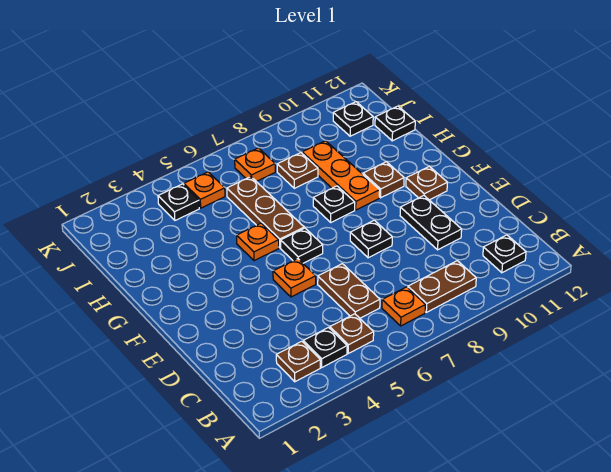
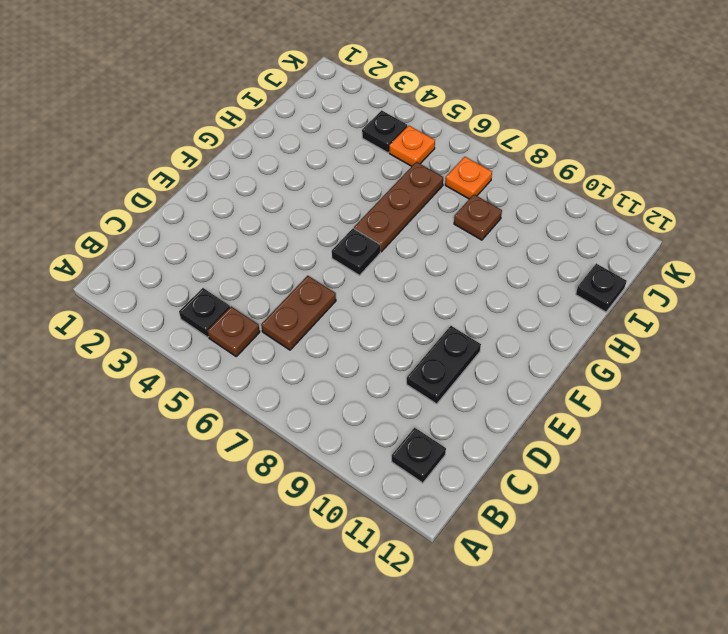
none -> brown plate B3 level 1
none -> orange plate B7 level 1
none -> brown plate B8:B9 level 1

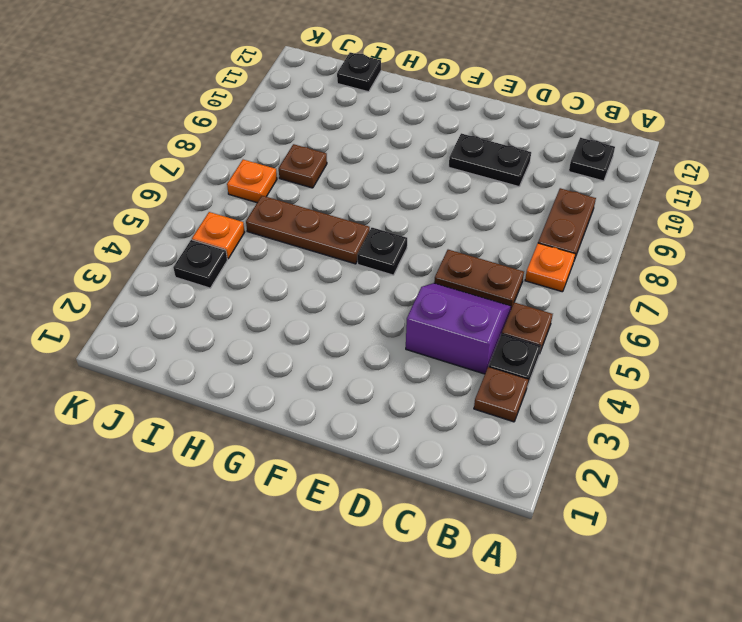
purple slope C4:D5 level 1 top 4 -> none
none -> orange plate E5 level 1
none -> black plate E8 level 1
none -> brown plate F11 level 1

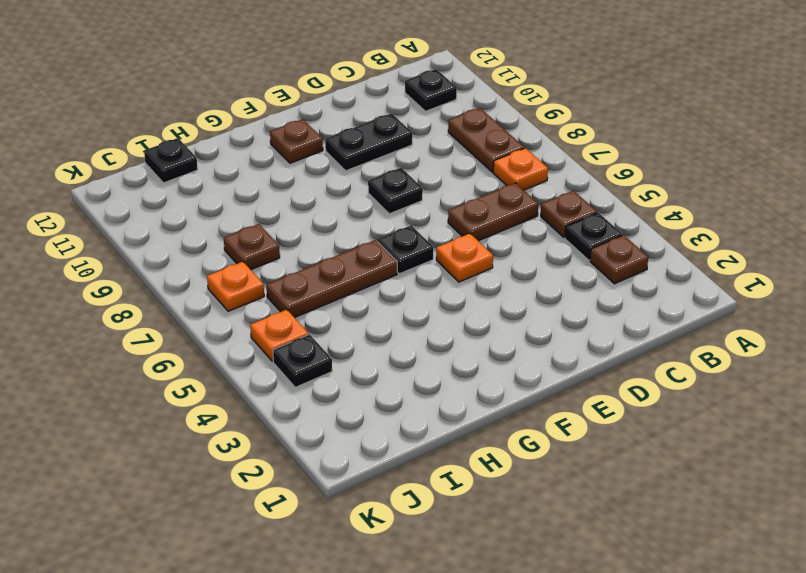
none -> orange plate G5 level 1
none -> black plate G8 level 1
none -> orange plate G9:I9 level 1

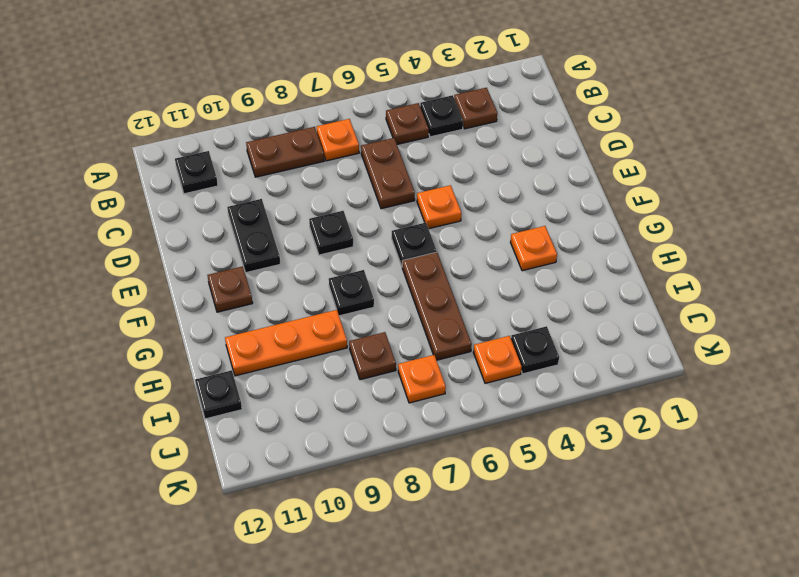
orange plate G3 level 1 -> orange plate G5 level 1
orange plate H9:H11 level 1 -> orange plate G9:I9 level 1
none -> brown plate G10 level 1
none -> black plate J11 level 1

